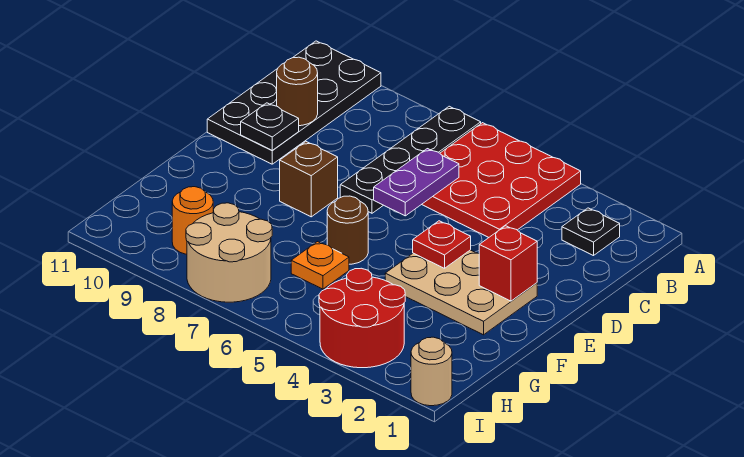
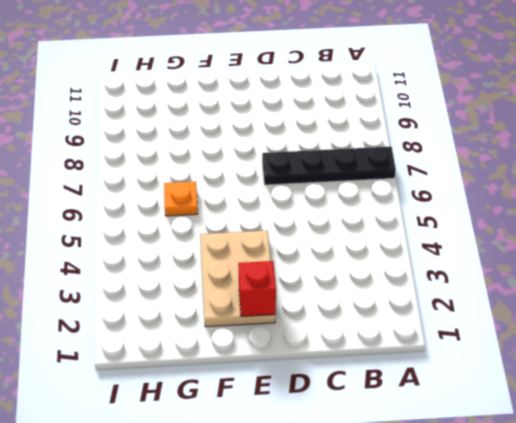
none -> red plate A4:C6 level 1
none -> black plate A10:D11 level 1
none -> black plate B2 level 1

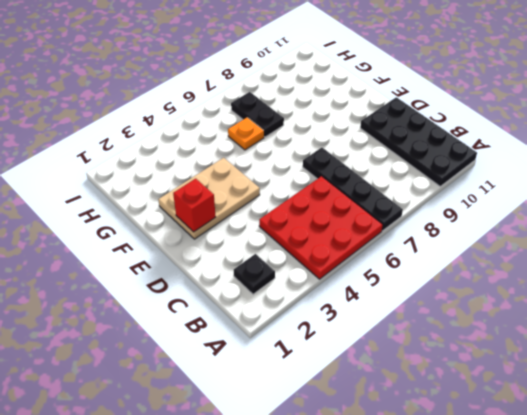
black plate G7:H7 level 1 -> tan round brick H7:I8 level 1
none -> brown brick E8 level 1
none -> brown round brick F6 level 1
none -> red round brick H3:I4 level 1

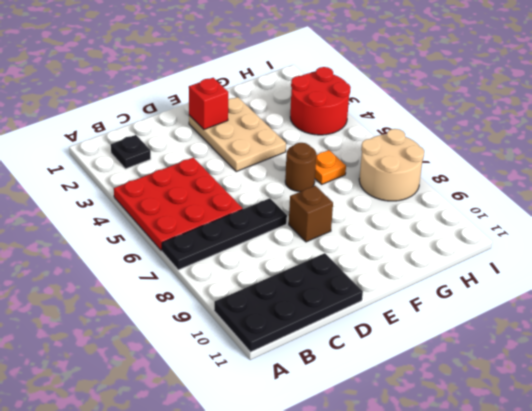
none -> orange round brick H9 level 1
none -> tan round brick I1 level 1
none -> purple plate C6:D6 level 2

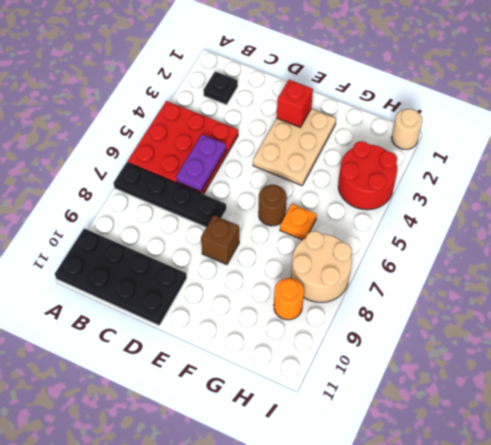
purple plate C5:C6 level 2 -> purple plate C6:D6 level 2
none -> brown round brick C10 level 2
none -> black plate D10 level 2
none -> red plate E4 level 2

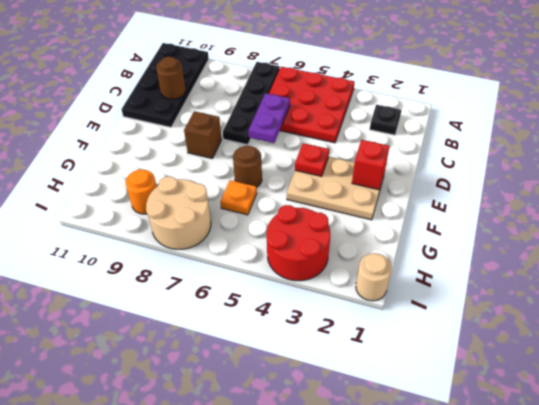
none -> black plate D10 level 2

